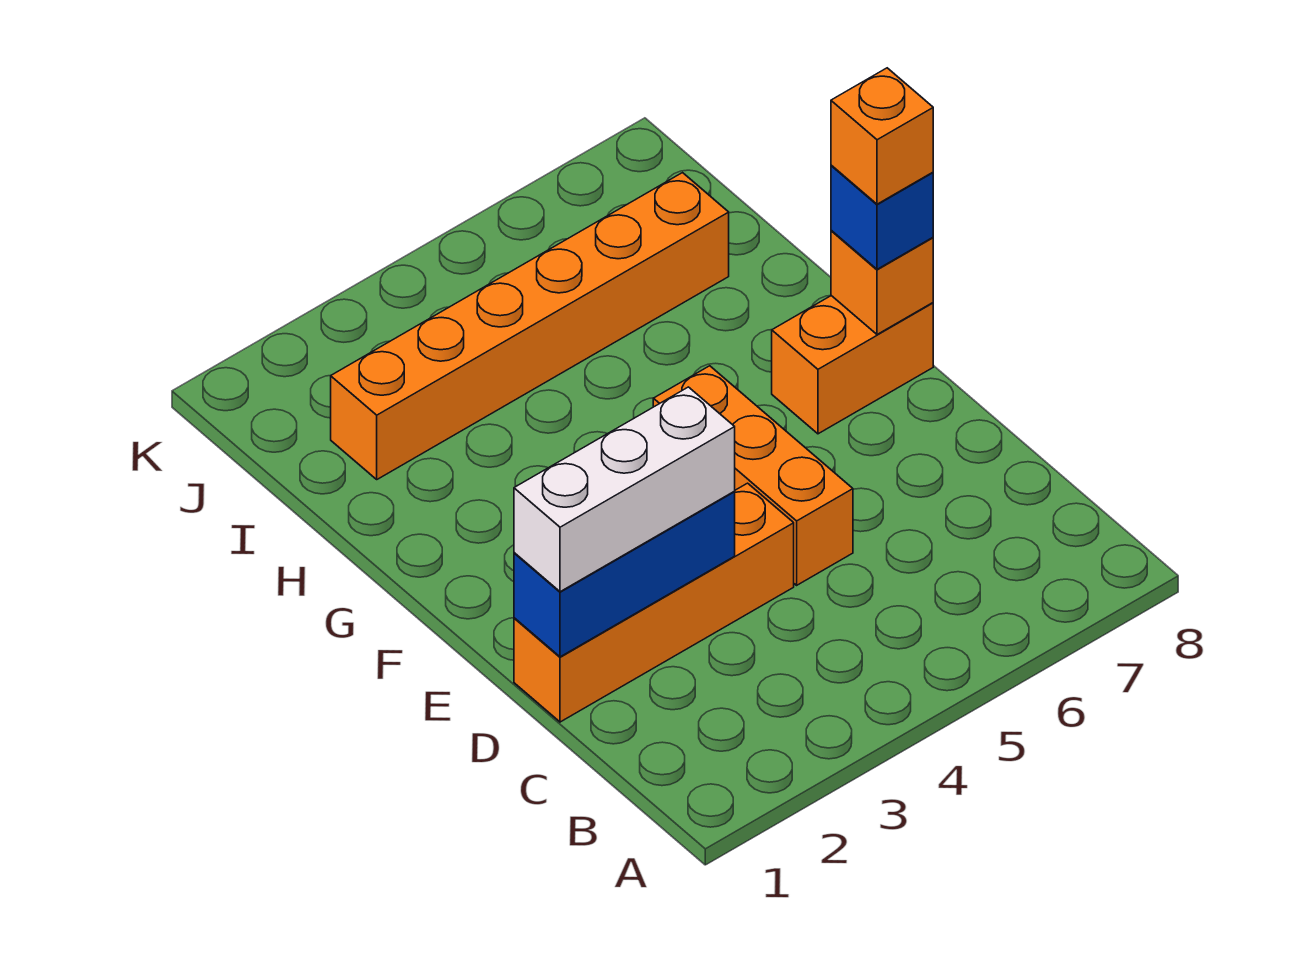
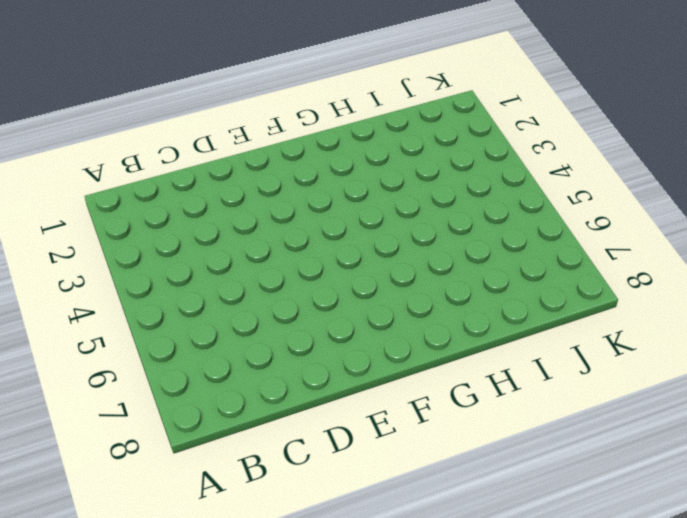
none -> orange brick D1:D4 level 1
none -> orange brick D5:F5 level 1

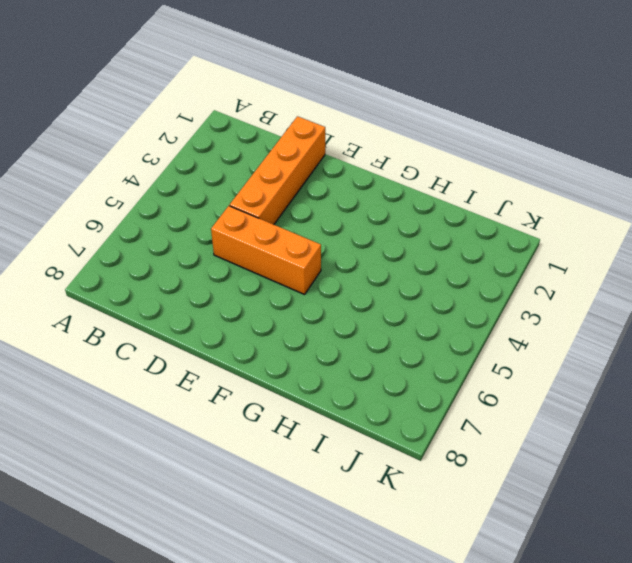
none -> orange brick F7:F8 level 1
none -> orange brick I2:I7 level 1

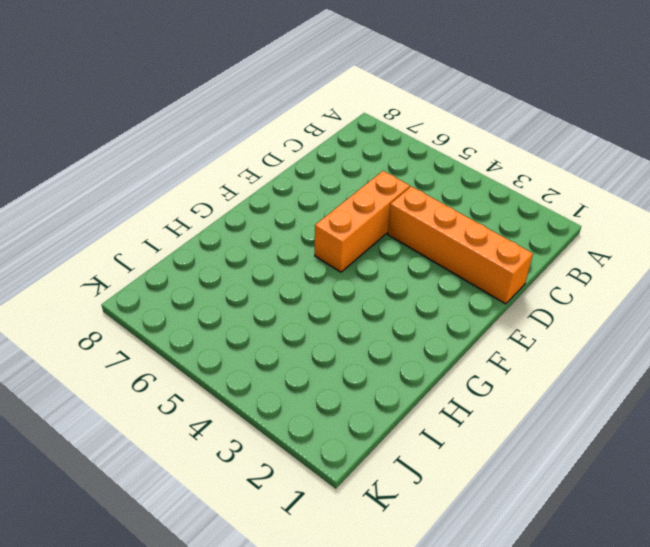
none -> orange brick F7:F8 level 1
none -> orange brick I2:I7 level 1

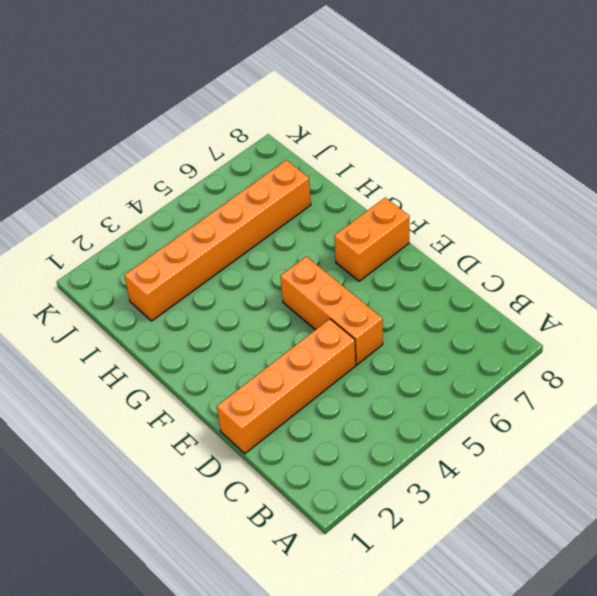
none -> blue brick D1:D3 level 2
none -> orange brick F8 level 2

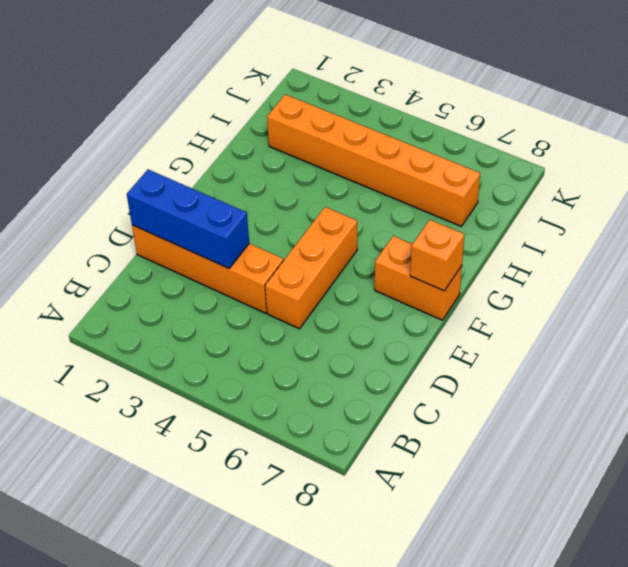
none -> white brick D1:D3 level 3
none -> blue brick F8 level 3

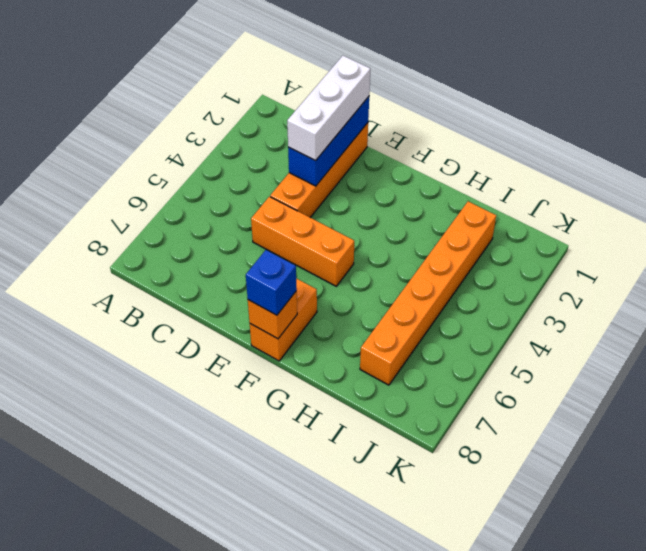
none -> orange brick F8 level 4

